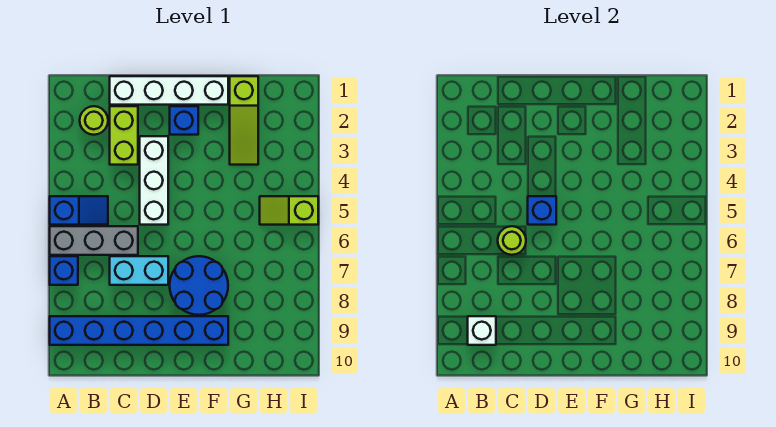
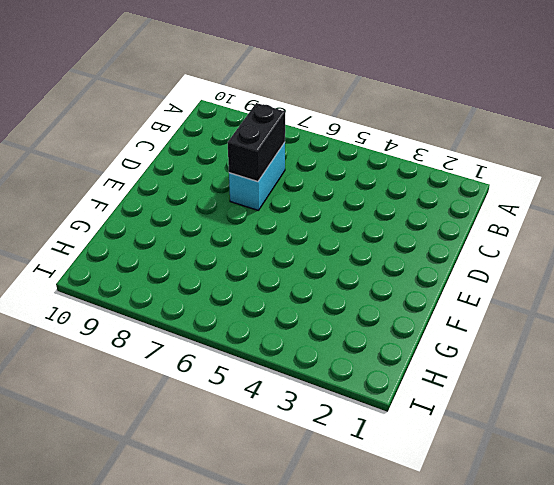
black brick C7:D7 level 2 -> none
none -> blue slope A5:B5 level 1 top A
none -> grey brick A6:C6 level 1
none -> blue brick A7 level 1

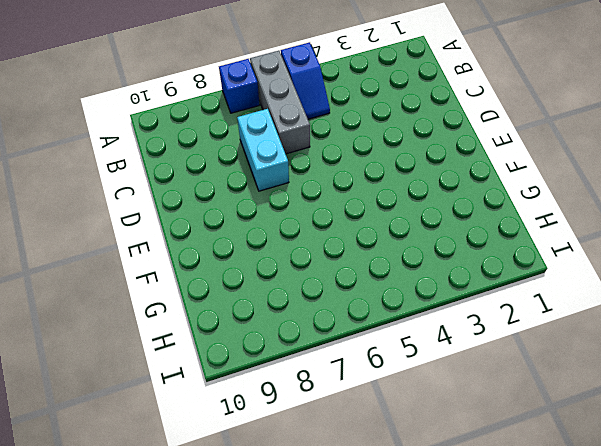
none -> blue brick A9:F9 level 1
none -> lime round brick B2 level 1
none -> white brick C1:F1 level 1

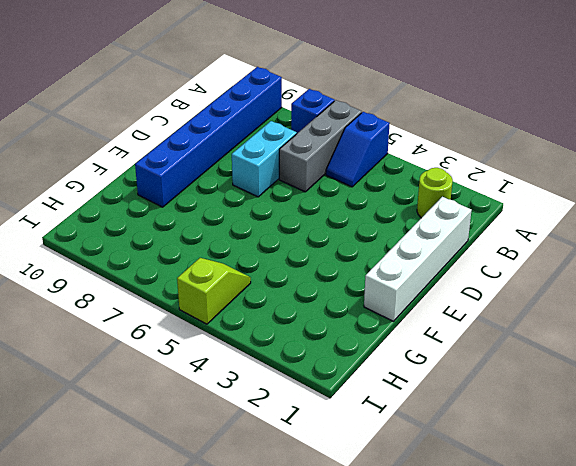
none -> lime brick C2:C3 level 1
none -> white brick D3:D5 level 1
none -> blue brick E2 level 1

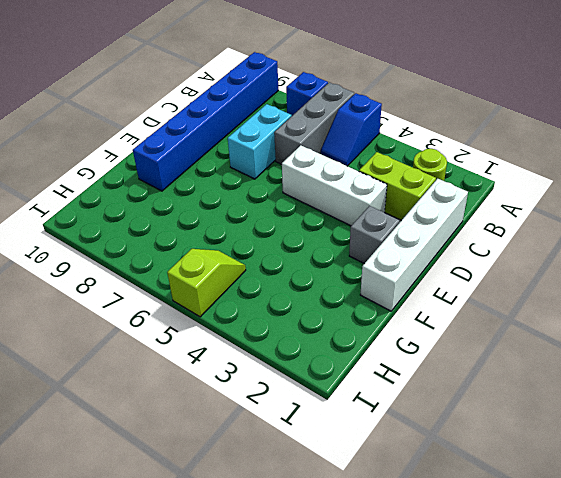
grey brick E2 level 1 -> blue brick E2 level 1
none -> blue round brick E7:F8 level 1
none -> lime slope G1:G3 level 1 top 1
none -> white brick B9 level 2

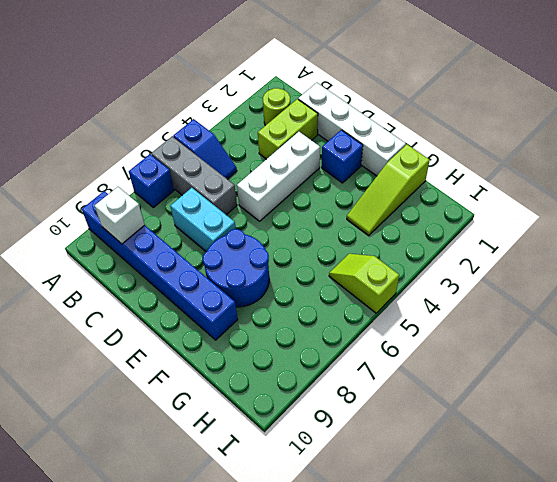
none -> lime round brick C6 level 2
none -> blue brick D5 level 2

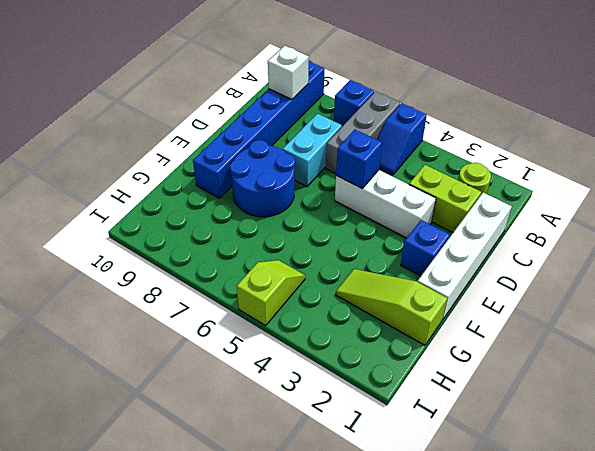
none -> lime round brick C6 level 2

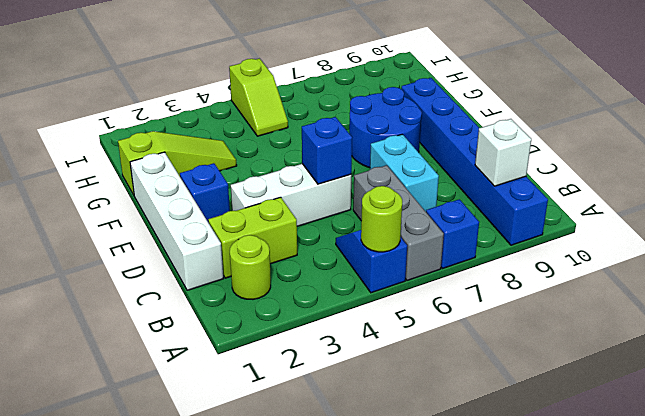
lime round brick A5 level 2 -> lime round brick C6 level 2

